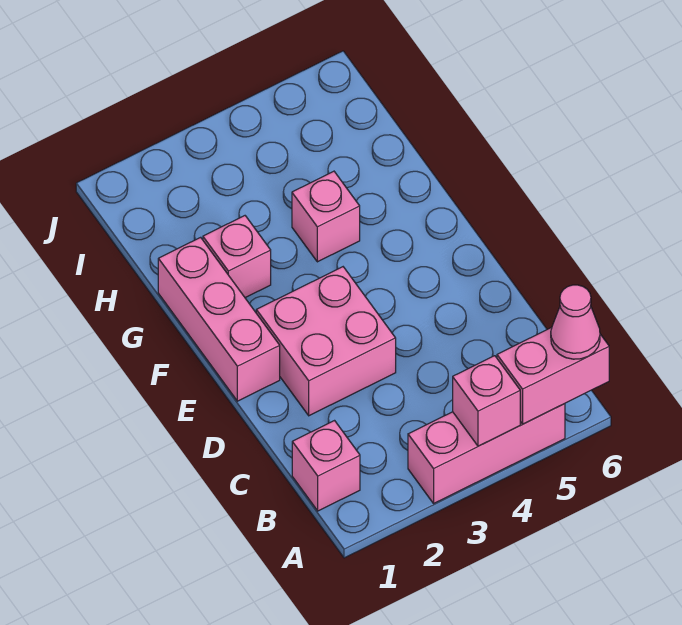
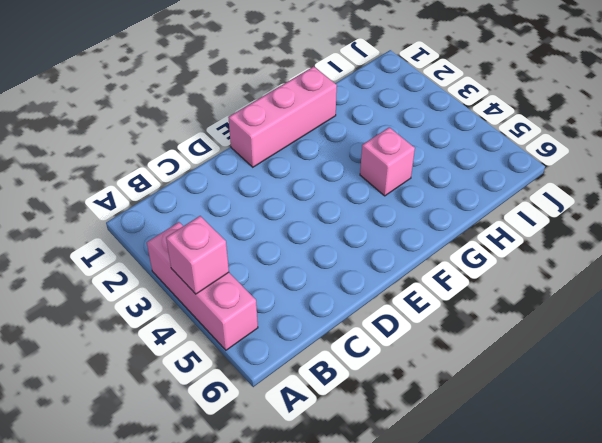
none -> pink brick B1 level 1
none -> pink brick D2:E3 level 1

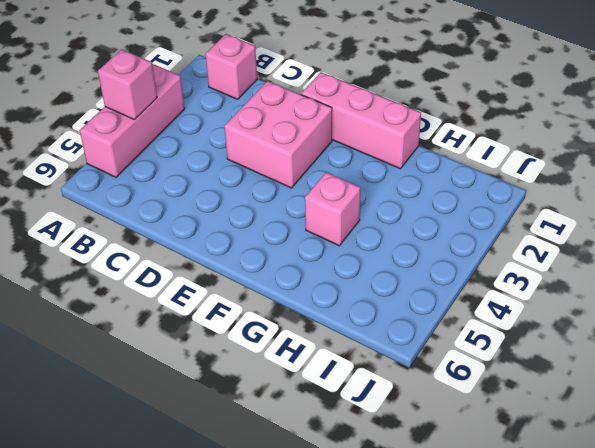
none -> pink brick G2 level 1
none -> pink brick A5:A6 level 2

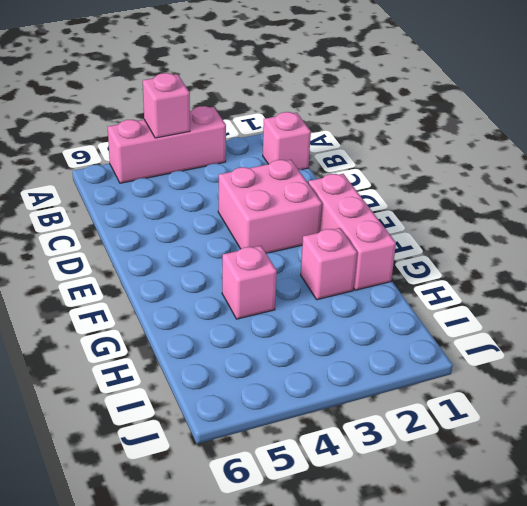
none -> pink brick A5:A6 level 2
none -> pink cone A6 level 3

